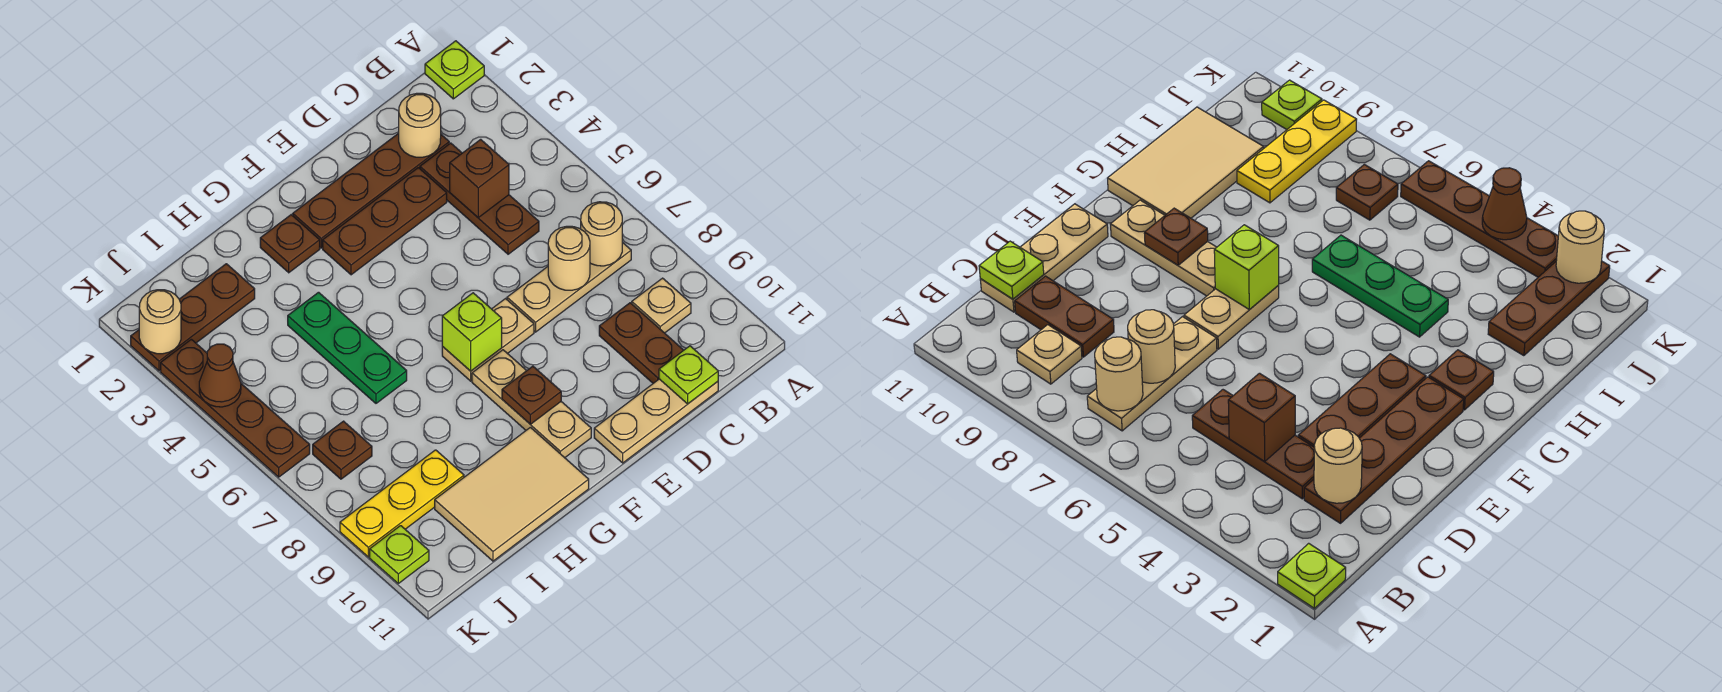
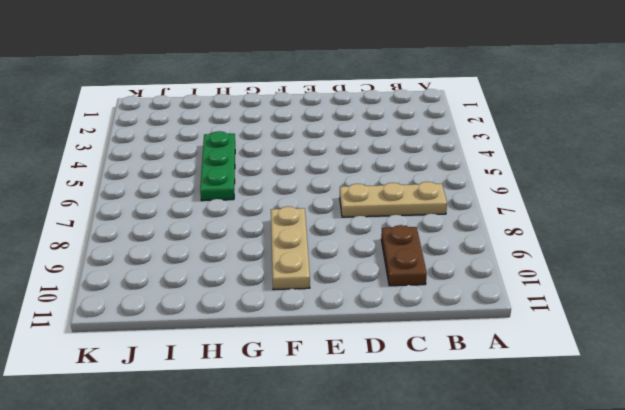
none -> lime plate A1 level 1
none -> tan plate B9 level 1
none -> brown plate C2:F2 level 1

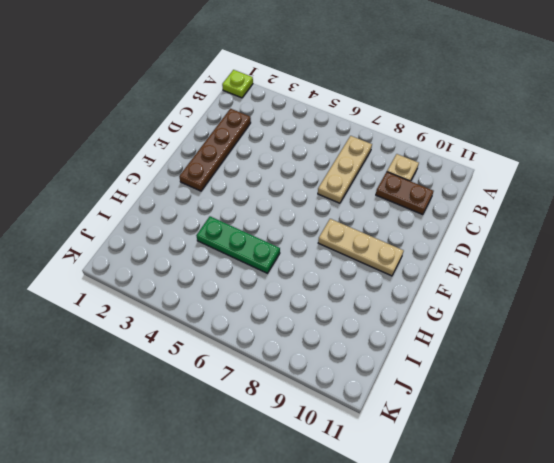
none -> brown plate C3:C5 level 1
none -> tan plate C11:E11 level 1
none -> brown plate D3:F3 level 1

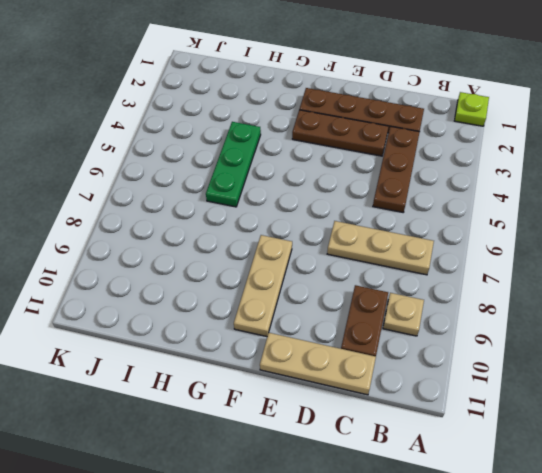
none -> tan plate E7:F7 level 1
none -> brown plate G2 level 1
none -> tan tile G10:I11 level 1

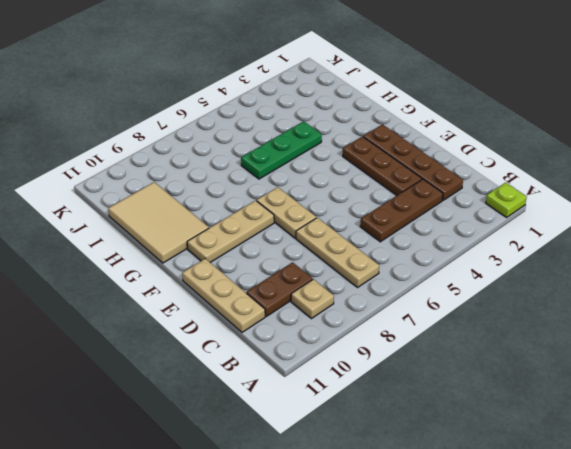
none -> brown plate G2 level 1
none -> brown plate I2:K2 level 1
none -> yellow plate I9:K9 level 1

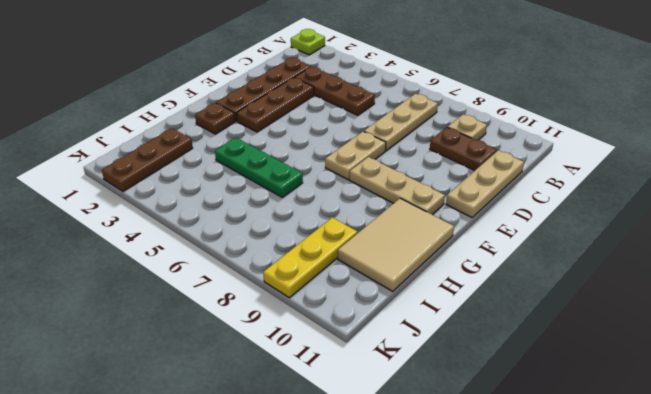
none -> brown plate J7 level 1
none -> brown plate K3:K6 level 1
none -> lime plate K10 level 1

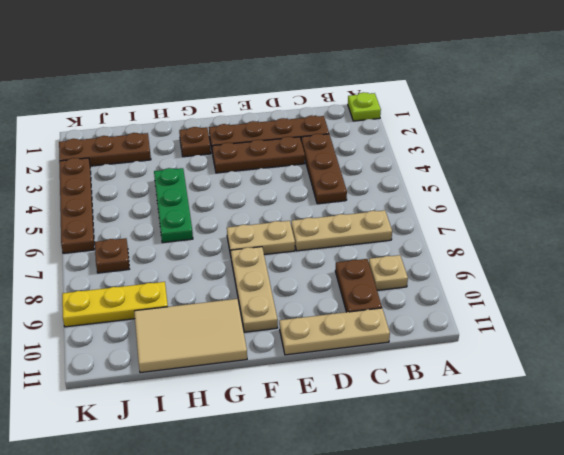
none -> lime plate K10 level 1
none -> tan round brick B7 level 2
none -> tan round brick C2 level 2

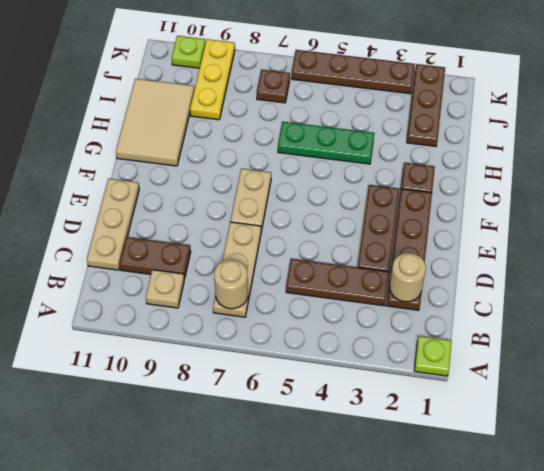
none -> tan plate F8:F10 level 1
none -> brown brick C4 level 2
none -> tan round brick C7 level 2

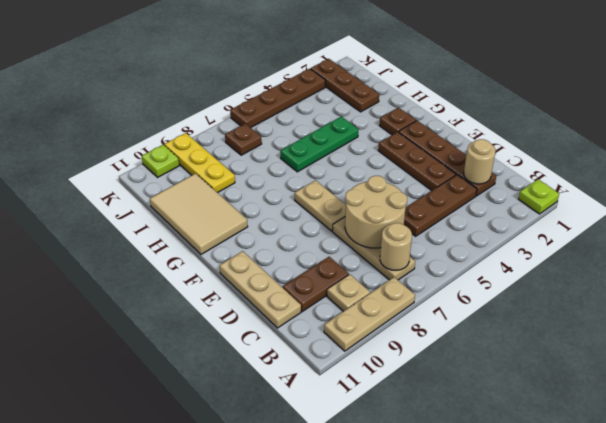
tan plate A8:A10 level 1 -> tan plate F8:F10 level 1
tan round brick C6:D7 level 2 -> tan round brick C7 level 2
none -> brown brick C4 level 2
none -> lime plate C11 level 2
none -> lime brick F7 level 2

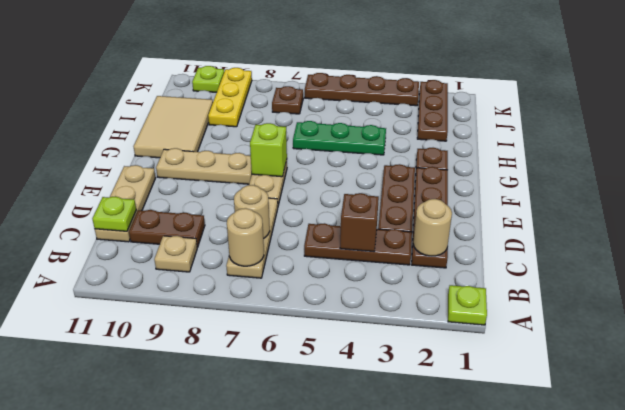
none -> brown plate F9 level 2
none -> tan round brick K2 level 2
none -> brown cone K4 level 2

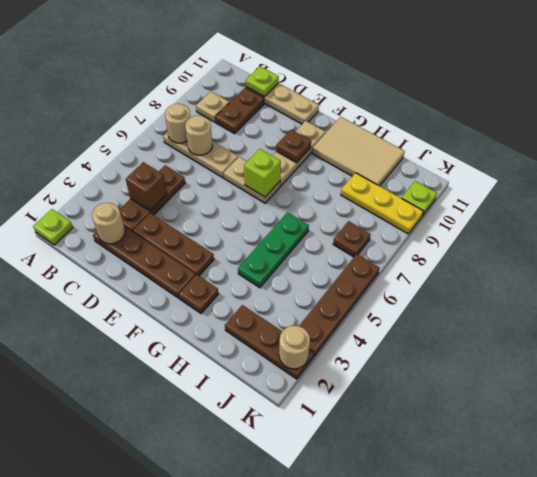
none -> brown cone K4 level 2

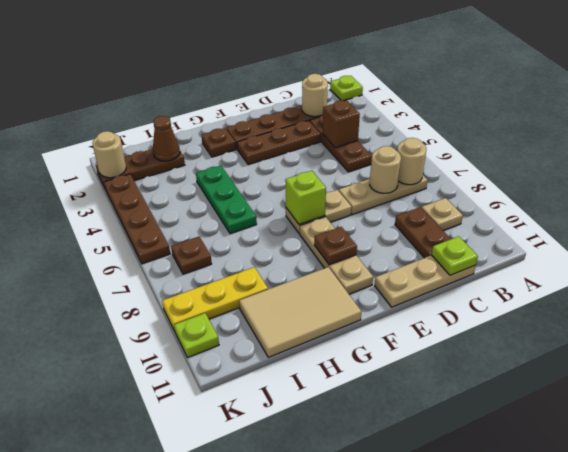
brown cone I2 level 2 -> brown cone K4 level 2

